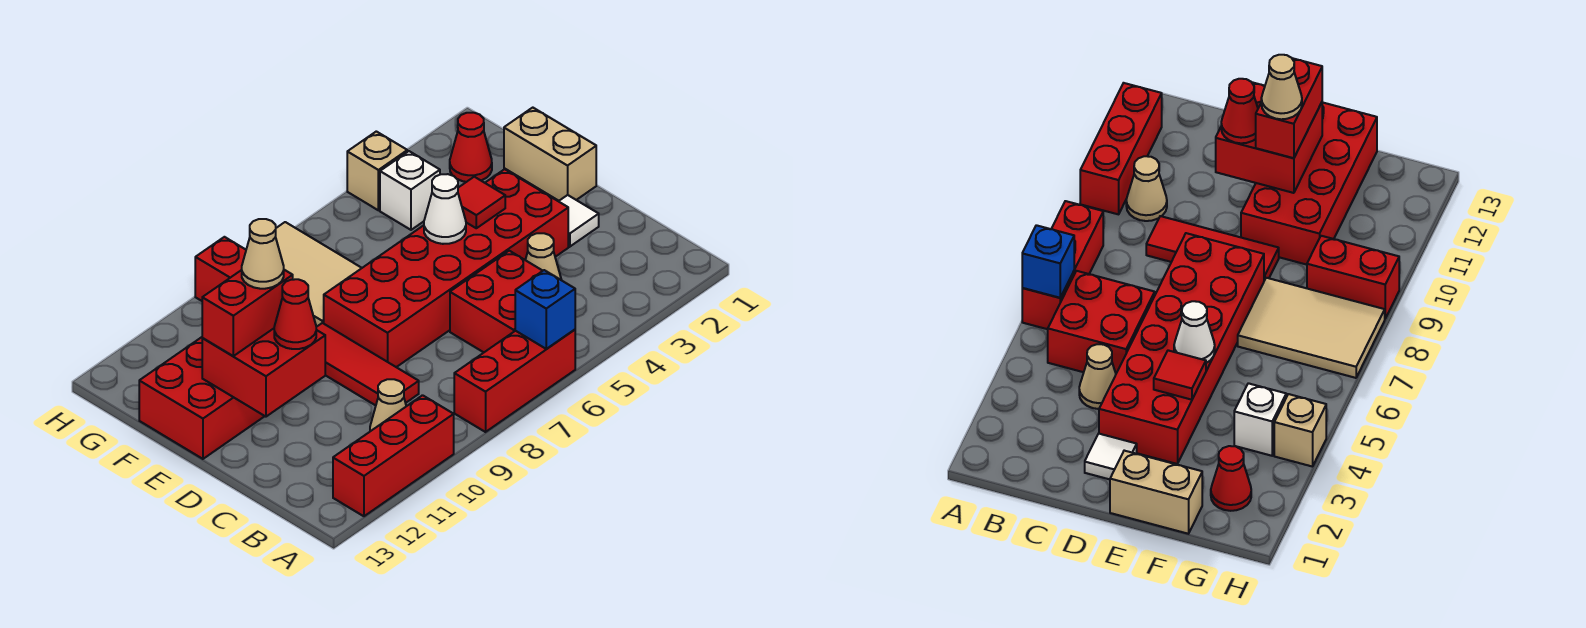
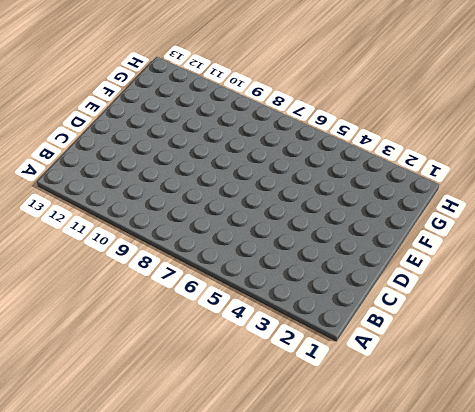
none -> red brick A6:A8 level 1
none -> red brick A10:A12 level 1
none -> red brick B5:C6 level 1

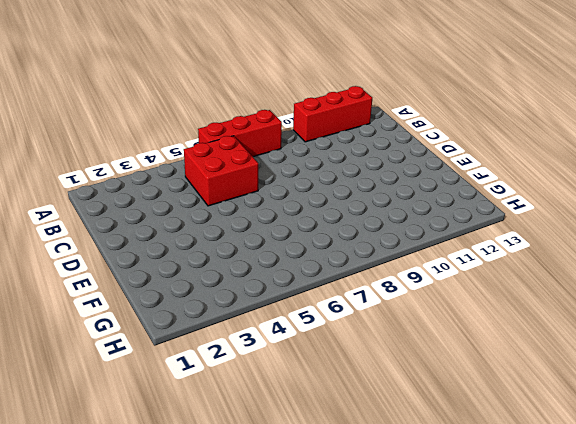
none -> tan cone B10 level 1
none -> tan cone C4 level 1
none -> red tile C9:E9 level 1

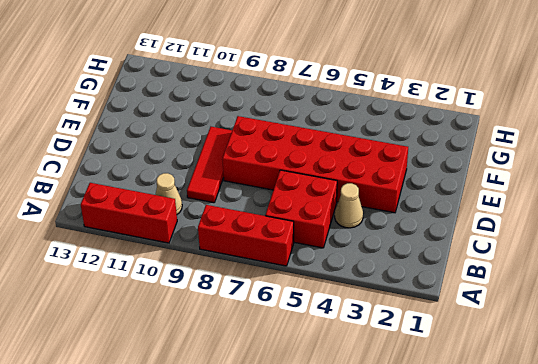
none -> white tile D2 level 1
none -> tan brick E1:F1 level 1
none -> red brick E10:F13 level 1

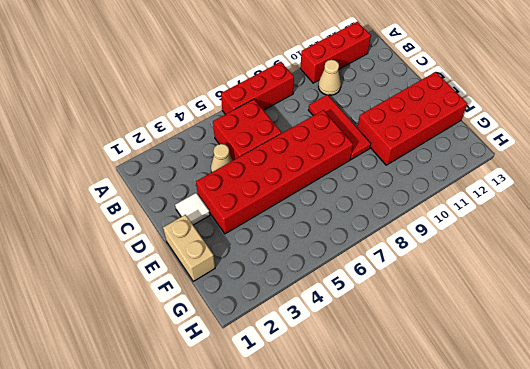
none -> tan tile F7:H8 level 1
none -> red cone G2 level 1
none -> white brick G4 level 1

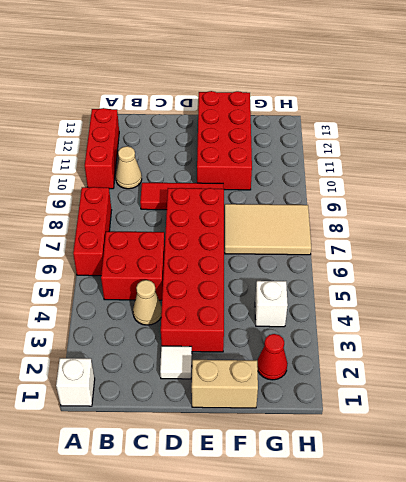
white brick A1 level 1 -> none
none -> red brick G9:H9 level 1
none -> tan brick H4 level 1
none -> blue brick A6 level 2

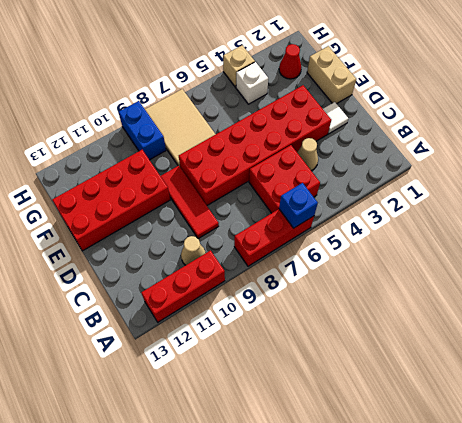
blue brick G9:H9 level 1 -> red brick G9:H9 level 1
none -> red brick D11:E12 level 2
none -> red tile E4 level 2
none -> white cone E5 level 2

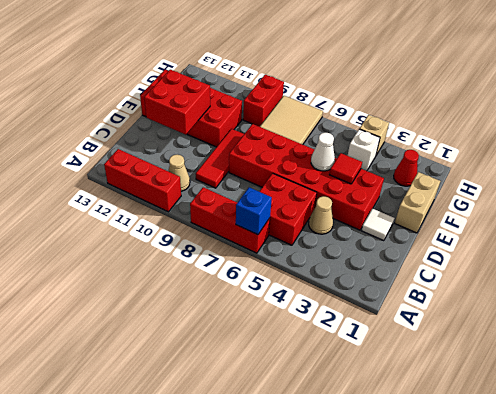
none -> red cone D11 level 3
none -> red brick E11:E12 level 3
none -> tan cone E11 level 4

